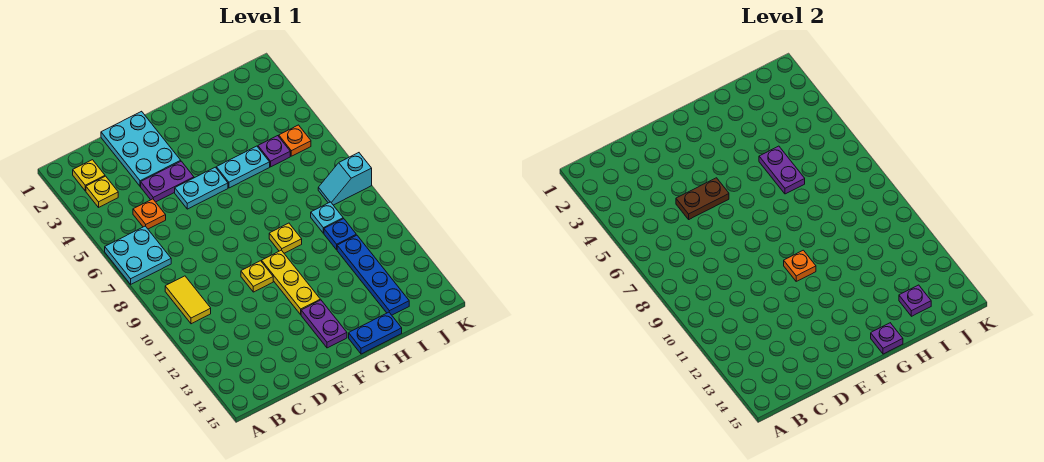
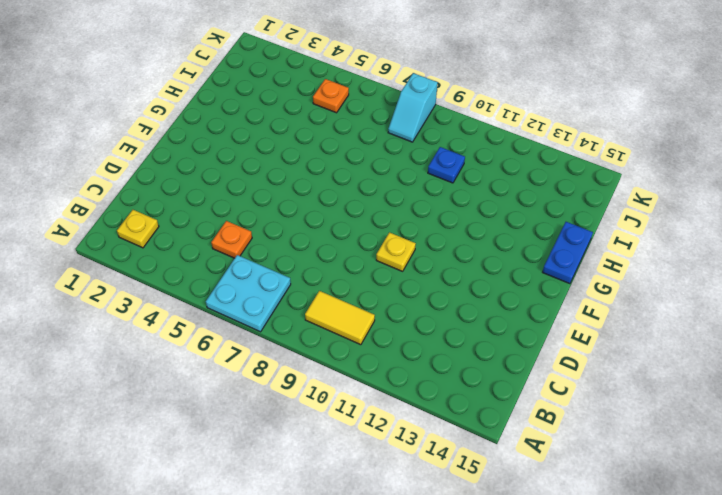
none -> yellow plate B3 level 1
none -> cyan plate D1:E3 level 1
none -> purple plate D4:E4 level 1

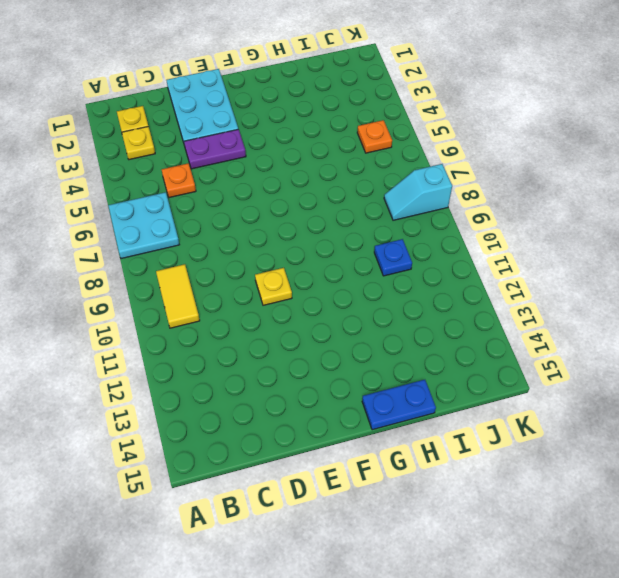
none -> cyan plate E5:F5 level 1
none -> yellow plate F10:F12 level 1
none -> purple plate F13:F14 level 1

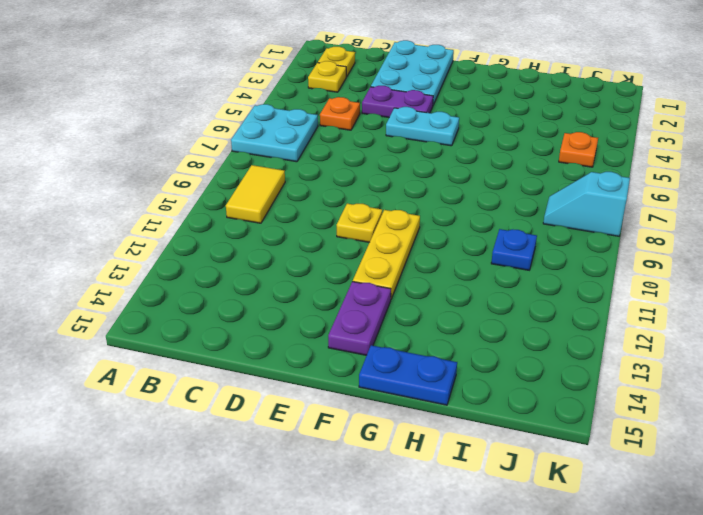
none -> cyan plate G5:H5 level 1
none -> yellow plate G9 level 1
none -> purple plate I5 level 1

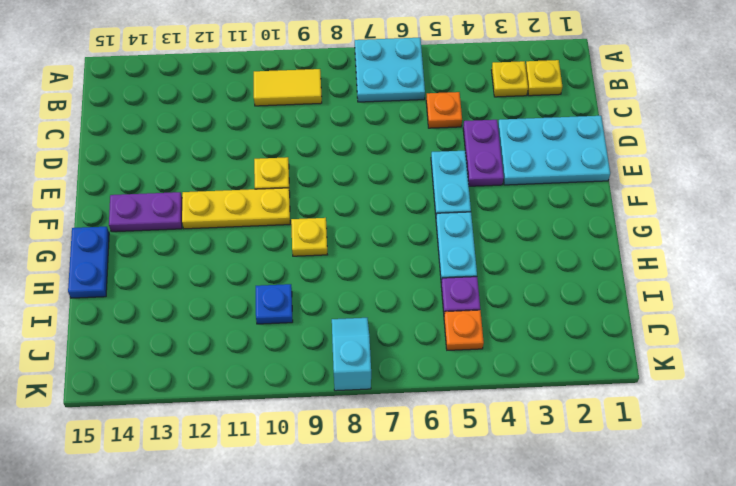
none -> cyan plate I9 level 1
none -> blue plate I11:I14 level 1
none -> brown plate D5:E5 level 2

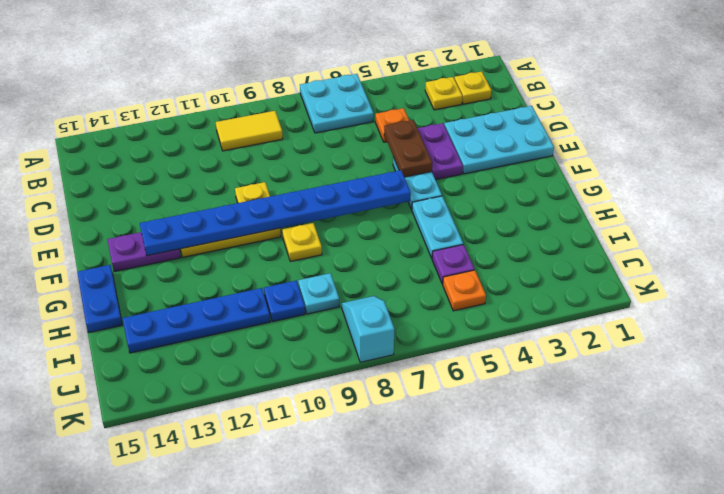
blue plate F6:F13 level 2 -> orange plate F10 level 2
none -> purple plate G15 level 2
none -> purple plate H5:H6 level 2
none -> purple plate I14 level 2

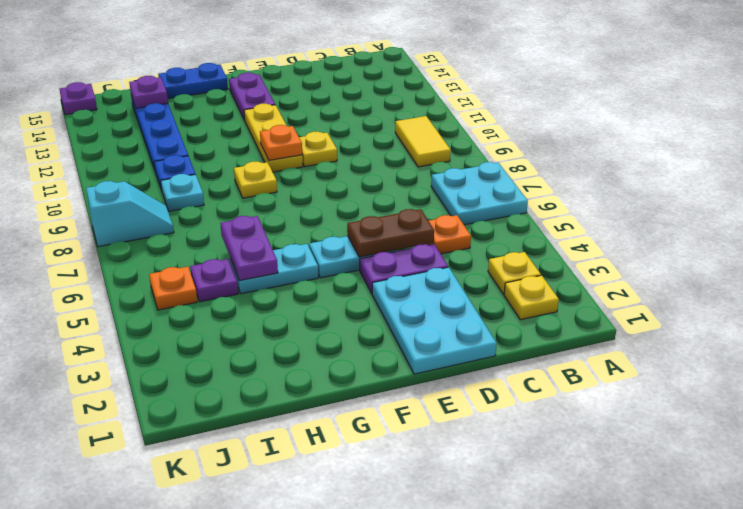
purple plate K15 level 1 -> purple plate G15 level 2

